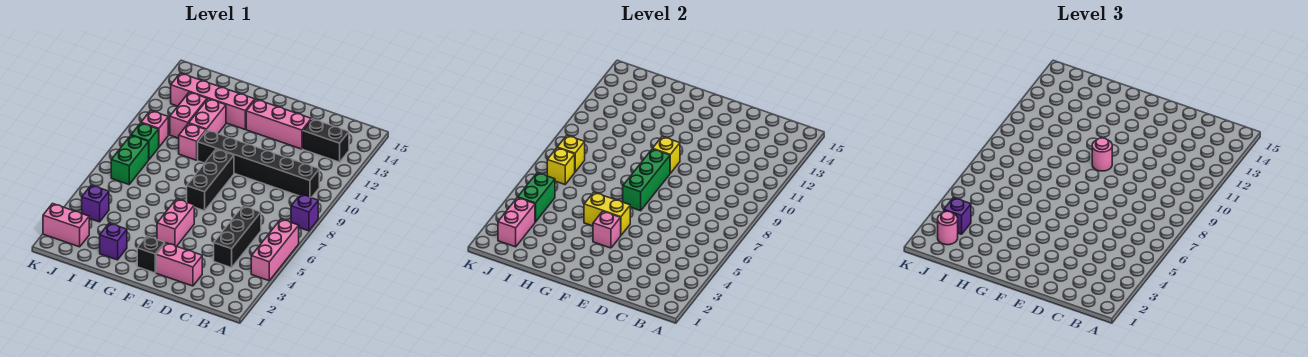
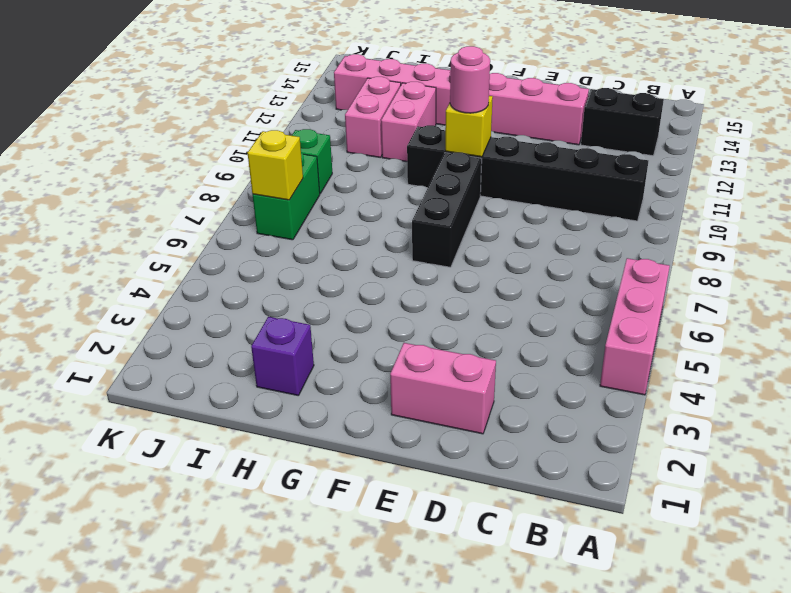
none -> purple brick A8 level 1
none -> black brick C4:C6 level 1
none -> black brick F2 level 1
none -> pink brick F4:F5 level 1

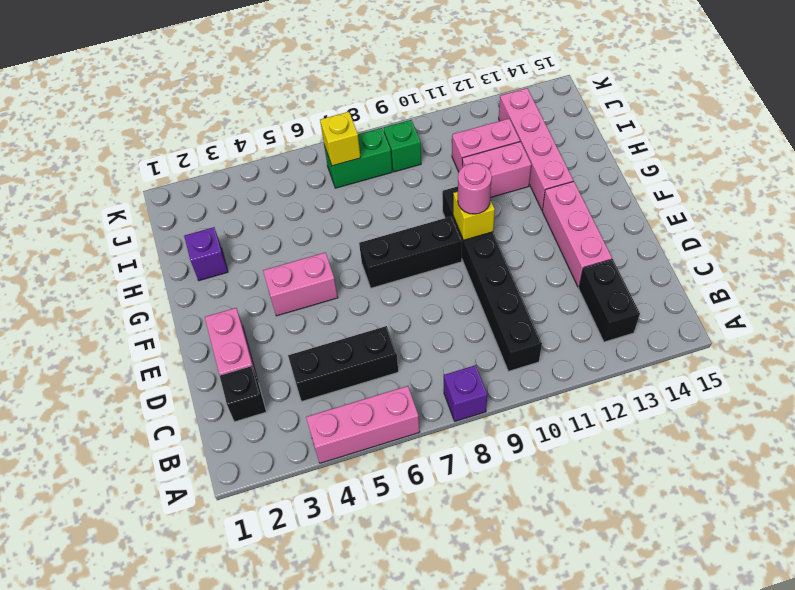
black brick C2 level 1 -> black brick F2 level 1
none -> pink brick H10 level 1
none -> pink brick J2:K2 level 1
none -> purple brick J4 level 1
none -> pink brick J10 level 1

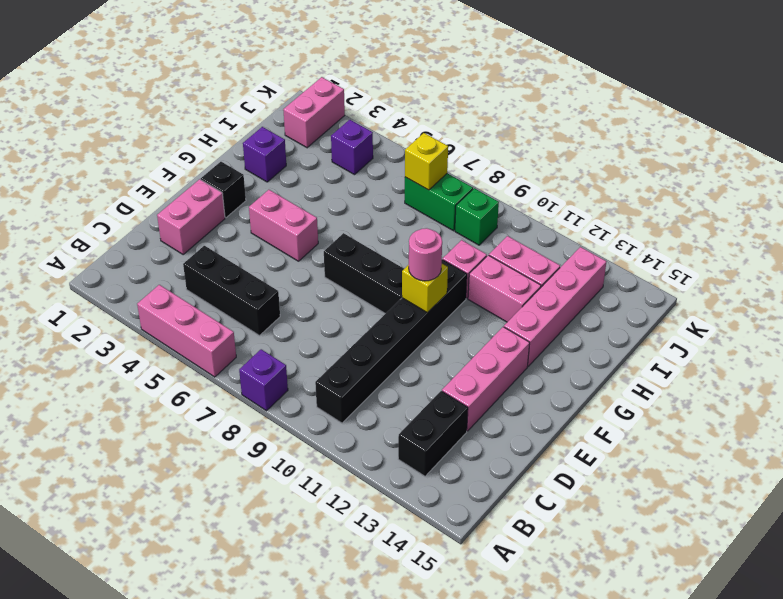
none -> pink brick J10 level 1
none -> pink brick F4 level 2
none -> yellow brick F5:G5 level 2
none -> green brick F7:F9 level 2

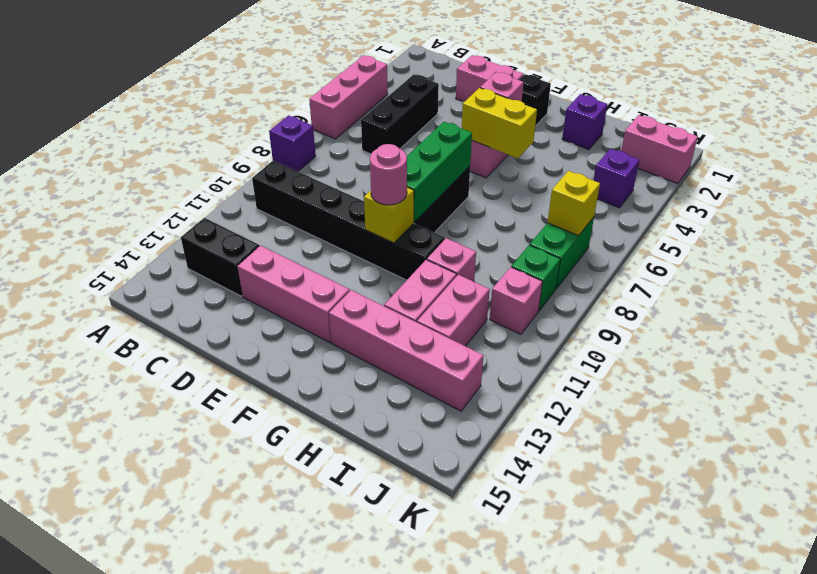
none -> pink brick J2:J3 level 2
none -> green brick J4:J5 level 2
none -> yellow brick J8 level 2
none -> pink round brick J2 level 3

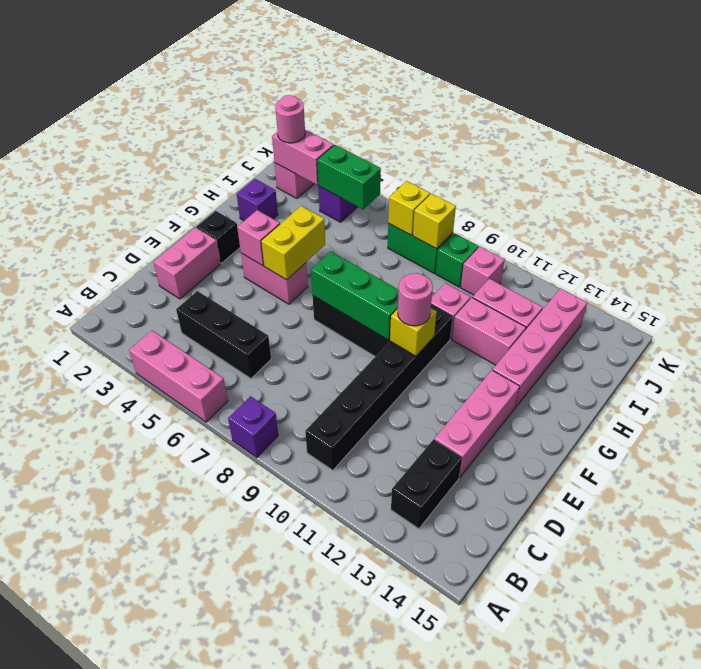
none -> purple brick J3 level 3

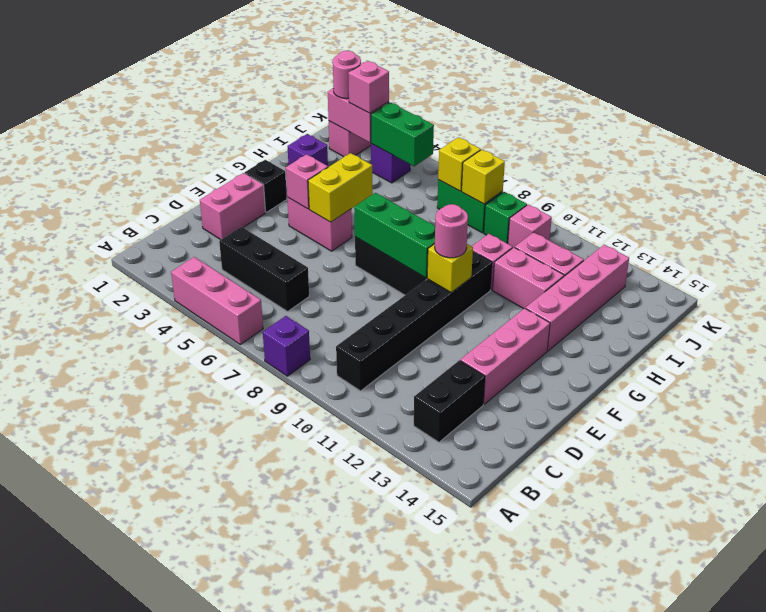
pink brick J3 level 3 -> purple brick J3 level 3

